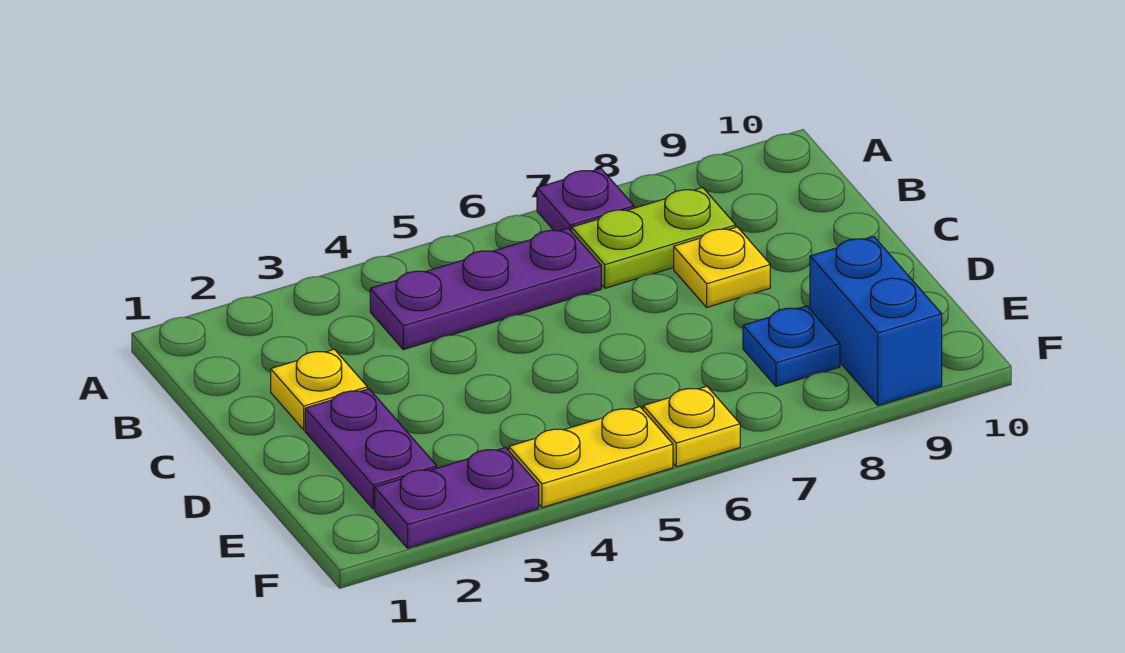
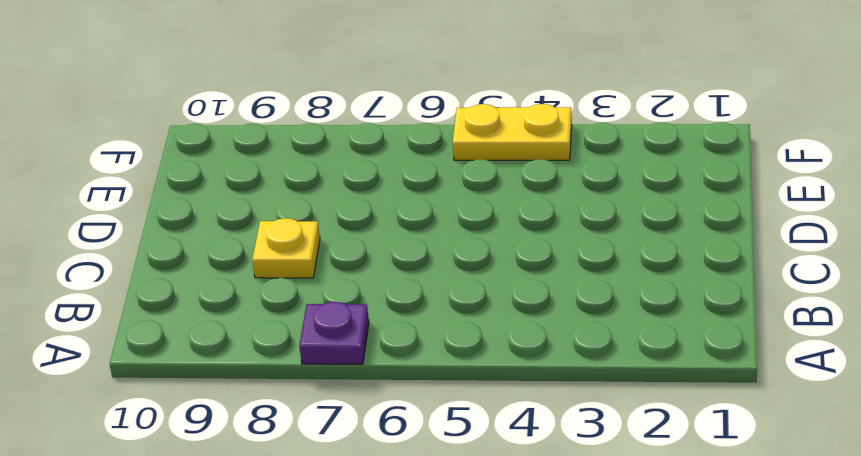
none -> purple plate B4:B6 level 1
none -> lime plate B7:B8 level 1

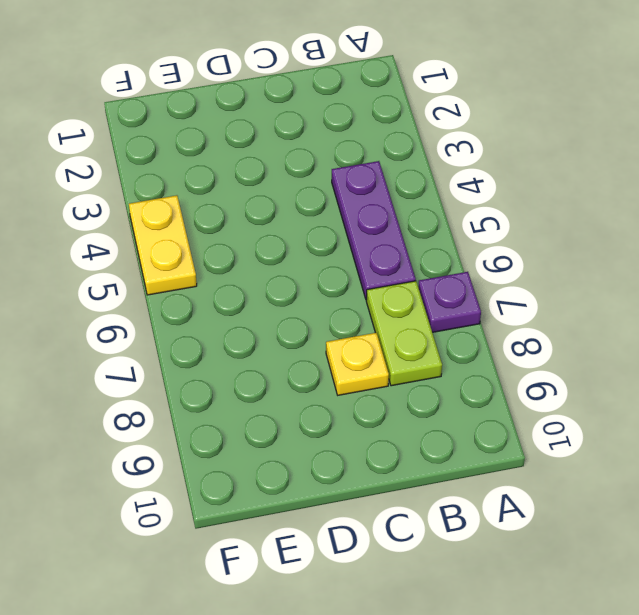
none -> yellow plate C2 level 1
none -> purple plate D2:E2 level 1

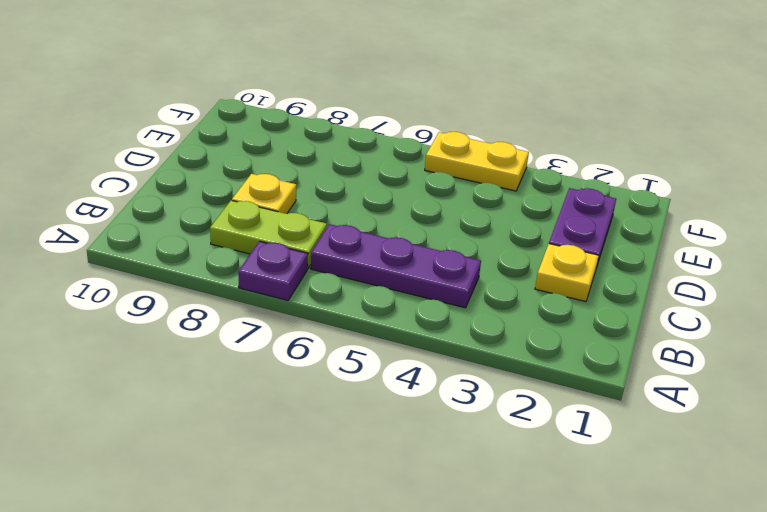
none -> blue plate E8 level 1
none -> blue brick E9:F9 level 1

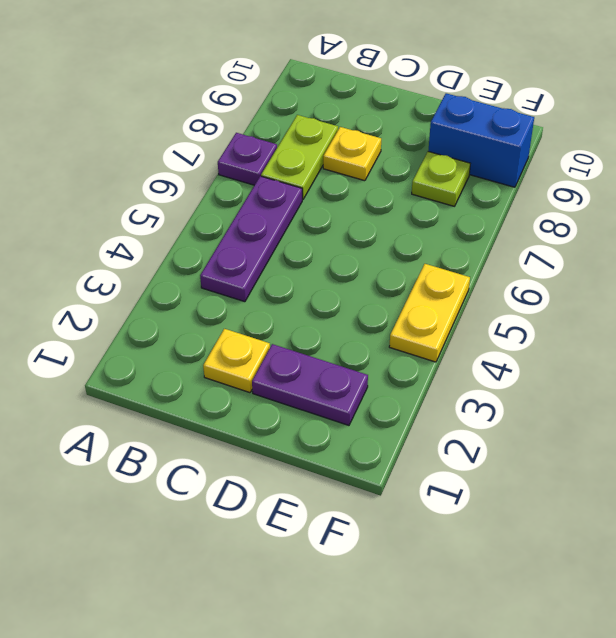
lime plate E8 level 1 -> blue plate E8 level 1
none -> purple plate F2:F3 level 1
none -> yellow plate F6 level 1

